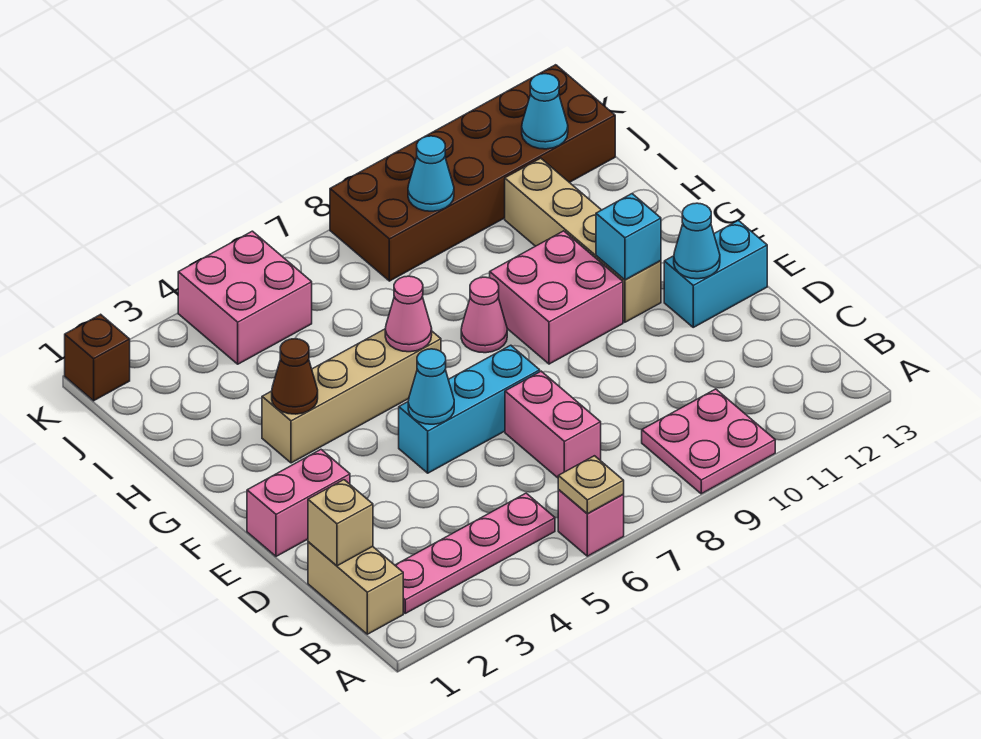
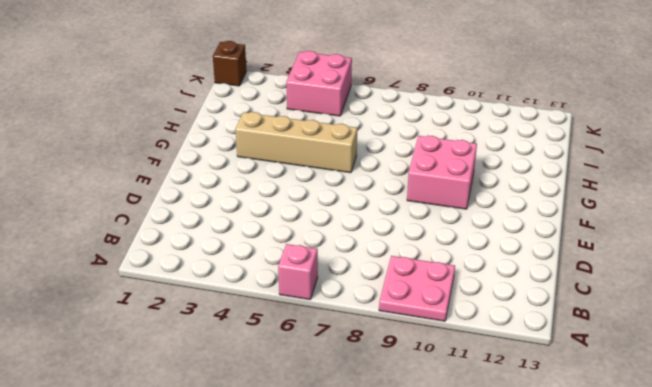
none -> tan brick B1:C1 level 1
none -> pink plate B2:B5 level 1
none -> pink brick C7:D7 level 1

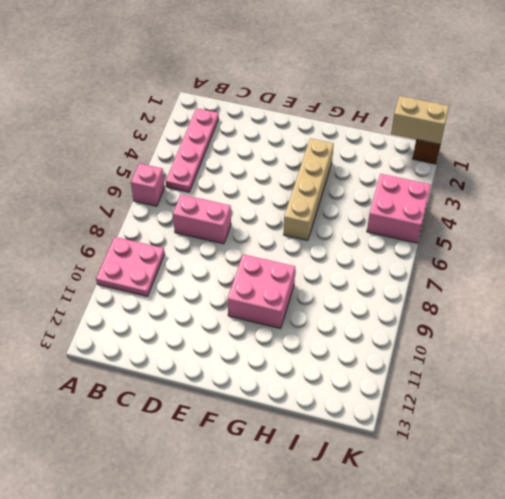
tan brick J1:K1 level 2 -> tan brick B1:C1 level 1
none -> pink brick E1:E2 level 1
none -> cyan brick E5:E7 level 1
none -> cyan brick E12:E13 level 1

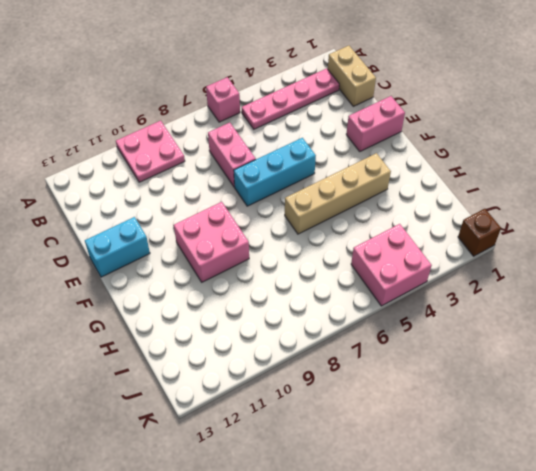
none -> tan brick F11:I11 level 1
none -> pink cone G8 level 1
none -> brown brick J8:K13 level 1

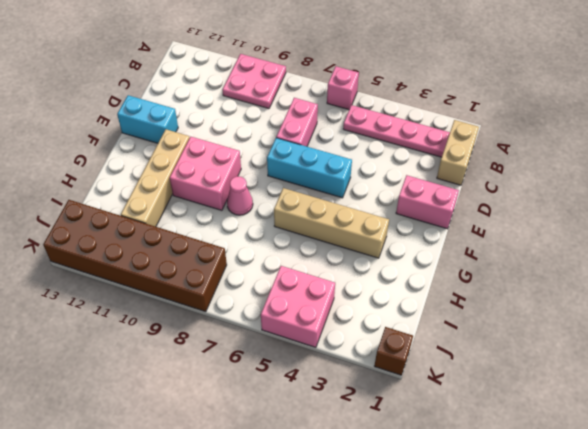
none -> tan plate A6 level 2
none -> tan brick C1 level 2
none -> cyan cone E5 level 2

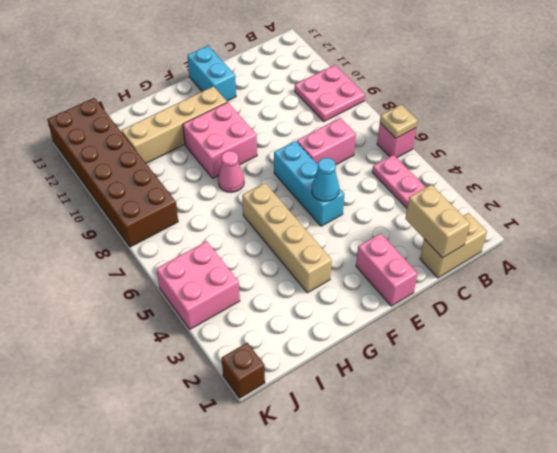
tan brick C1:C2 level 2 -> tan brick C1 level 2
none -> cyan cone E12 level 2
none -> cyan brick F11 level 2
none -> brown cone G3 level 2

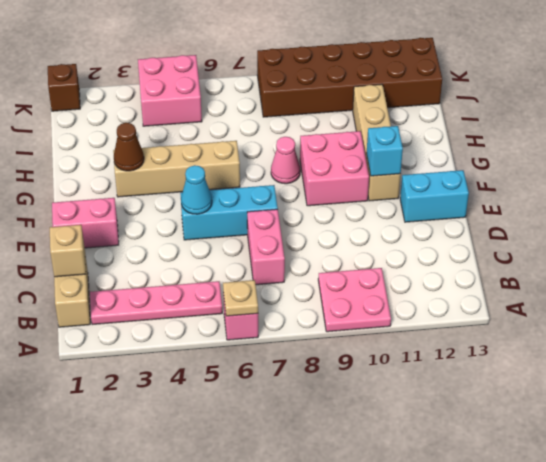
none -> cyan cone E12 level 2
none -> pink cone G6 level 2
none -> cyan cone J9 level 2

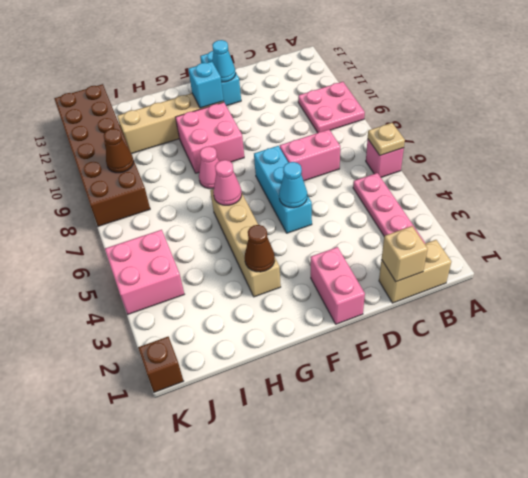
brown cone J9 level 2 -> cyan cone J9 level 2
none -> cyan cone J12 level 2

